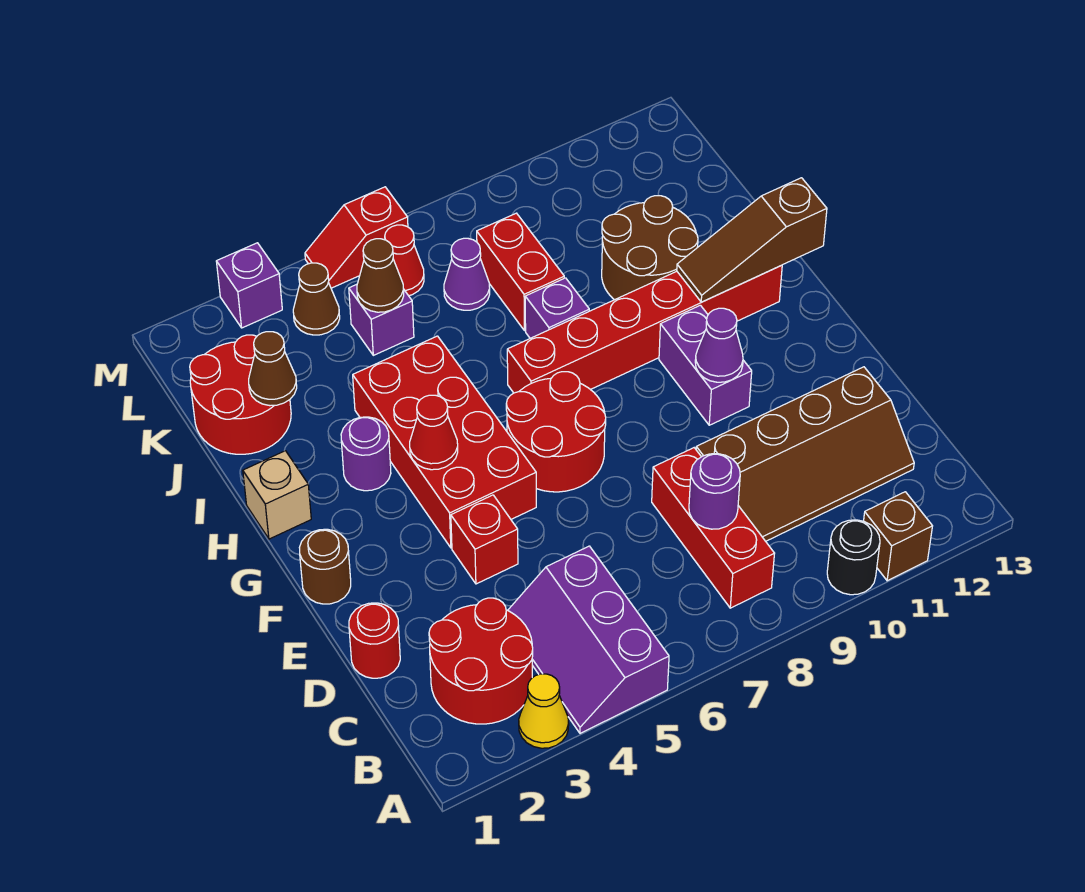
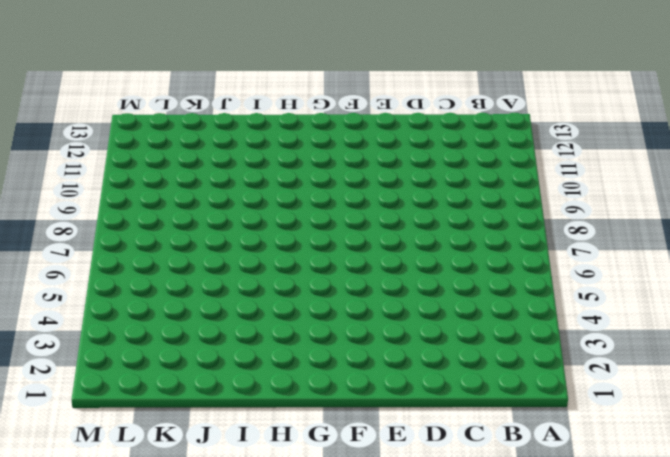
none -> yellow cone A3 level 1
none -> purple slope A4:C5 level 1 top 5
none -> black round brick A10 level 1
none -> brown brick A11 level 1

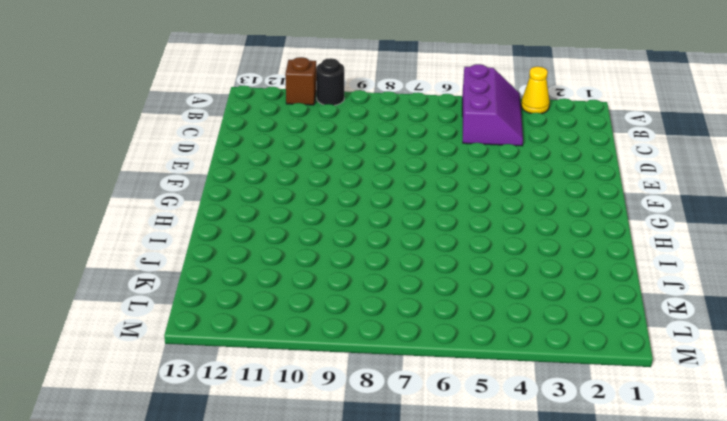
none -> red round brick B2:C3 level 1
none -> red brick B8:D8 level 1
none -> brown slope C9:D12 level 1 top D
none -> red round brick D1 level 1

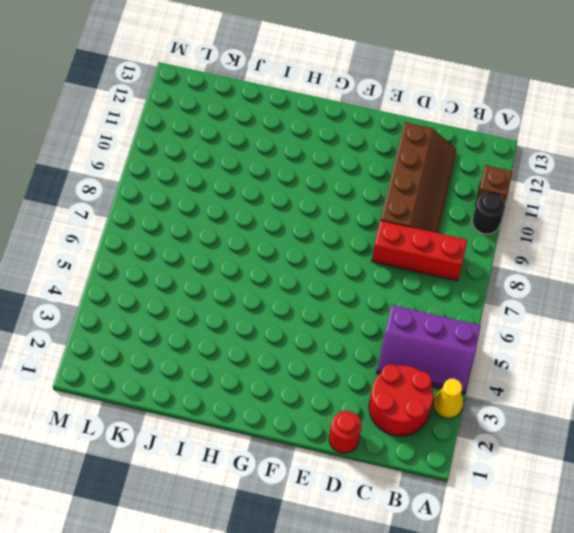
none -> red brick E4 level 1
none -> brown round brick F1 level 1
none -> red brick F4:I5 level 1
none -> red round brick F6:G7 level 1

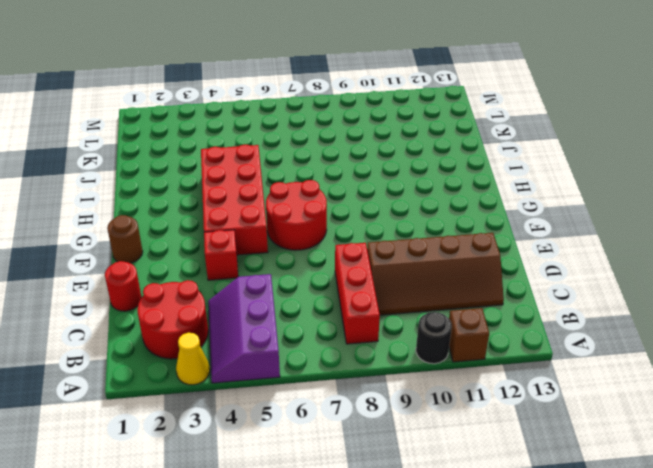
none -> purple brick F10:G10 level 1
none -> tan brick H1 level 1
none -> purple round brick H3 level 1
none -> red brick H7:H12 level 1

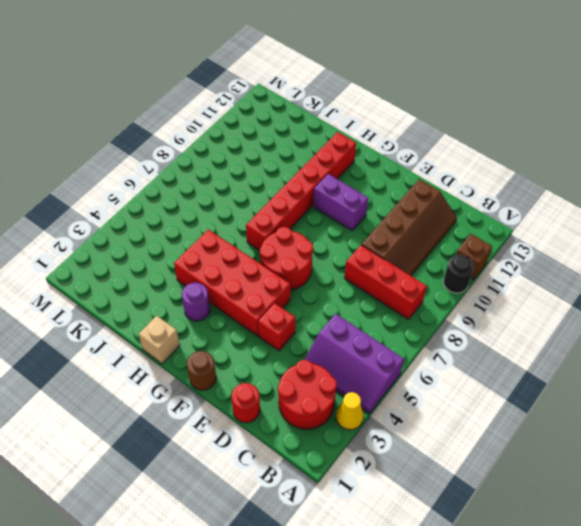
none -> purple brick I8 level 1
none -> brown round brick I10:J11 level 1
none -> red round brick J1:K2 level 1
none -> red brick J8:K8 level 1

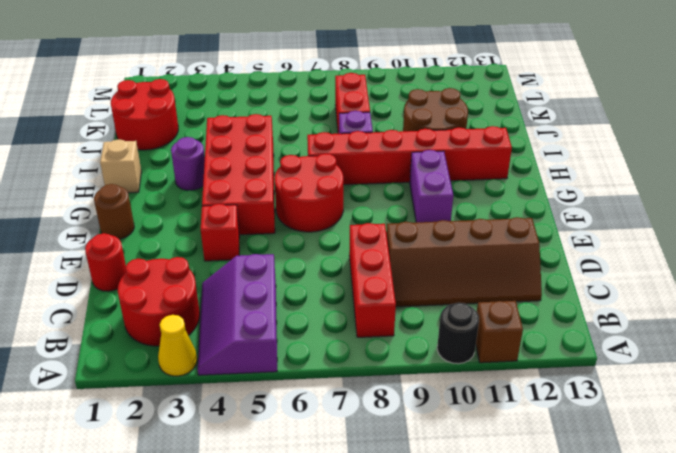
none -> purple brick K5 level 1
none -> purple cone K7 level 1
none -> brown cone L4 level 1
none -> red cone L6 level 1

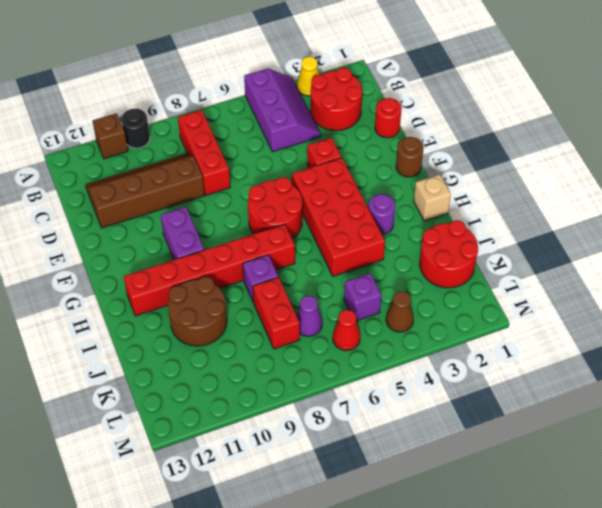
none -> purple brick M3 level 1
none -> red slope M5:M6 level 1 top 6
none -> purple round brick C8 level 2
none -> purple cone F10 level 2

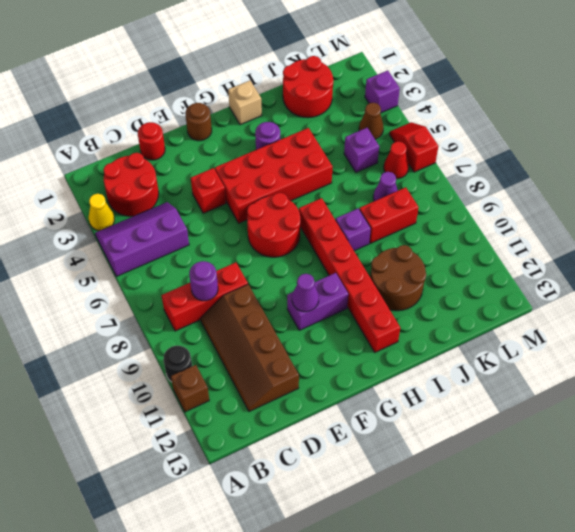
none -> red cone G4 level 2
none -> brown slope H11:H13 level 2 top 13
none -> brown cone J2 level 2
none -> brown cone K5 level 2

